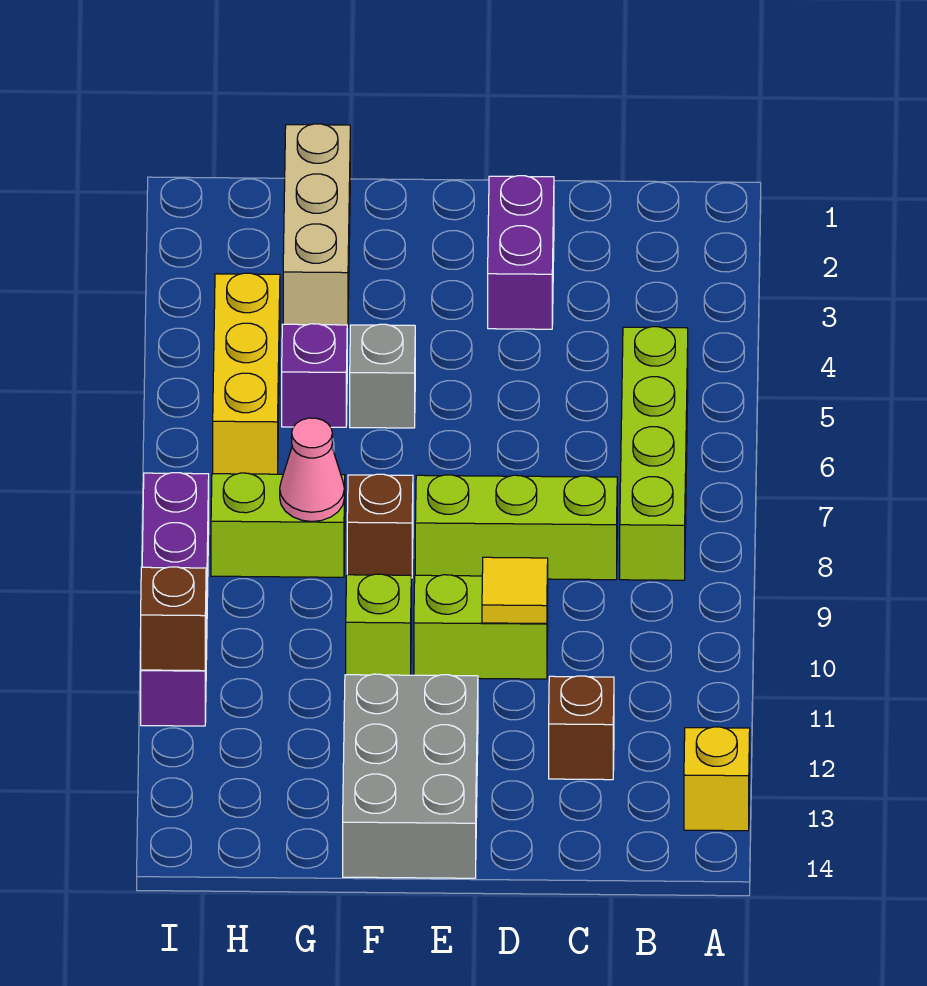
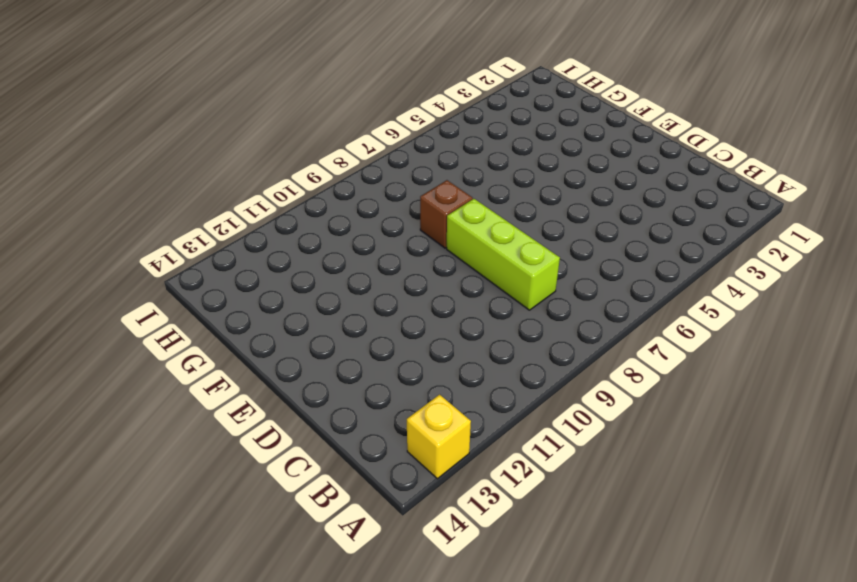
none -> lime brick B5:B8 level 1
none -> brown brick C12 level 1
none -> purple brick D2:D3 level 1

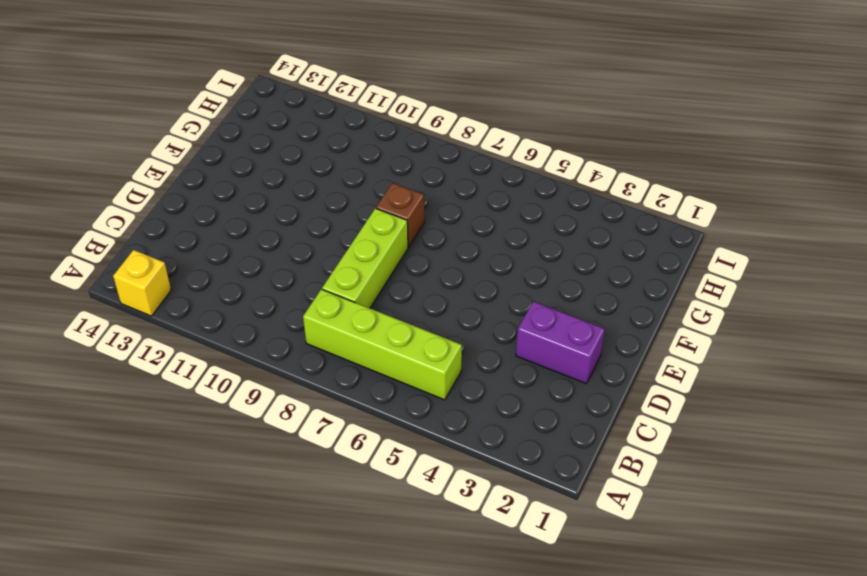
none -> brown brick C12 level 1
none -> lime brick D10:E10 level 1
none -> grey brick E12:F14 level 1

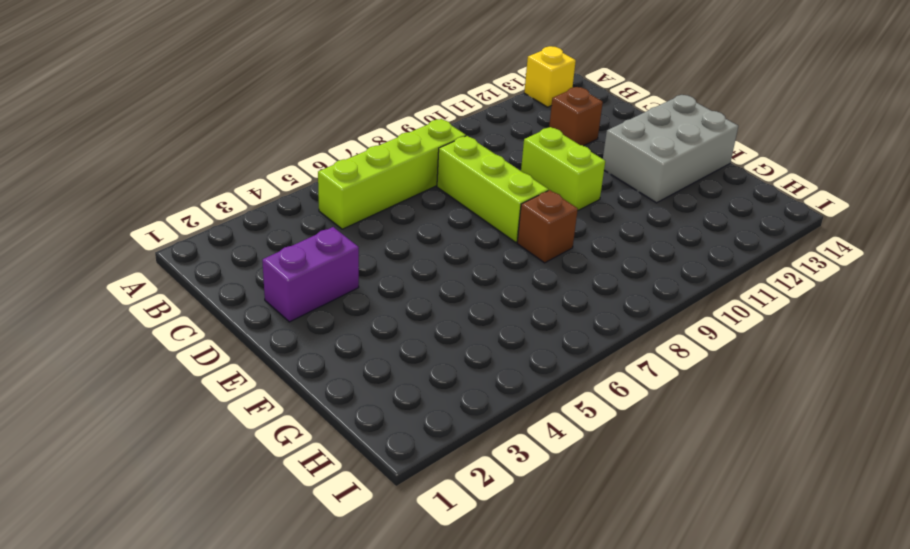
none -> grey brick F5 level 1
none -> lime brick F10 level 1
none -> tan brick G1:G3 level 1

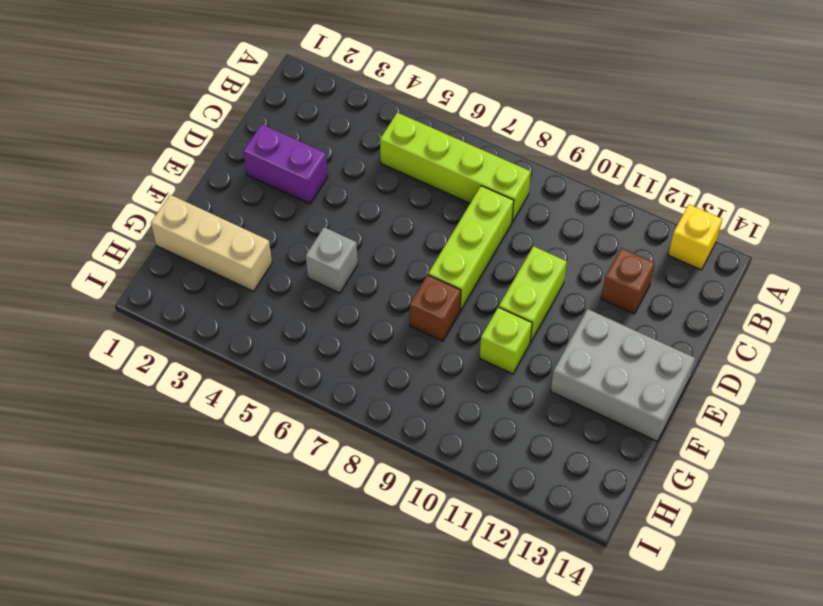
none -> purple brick G5 level 1
none -> lime brick G8:H8 level 1
none -> yellow brick H4:H6 level 1

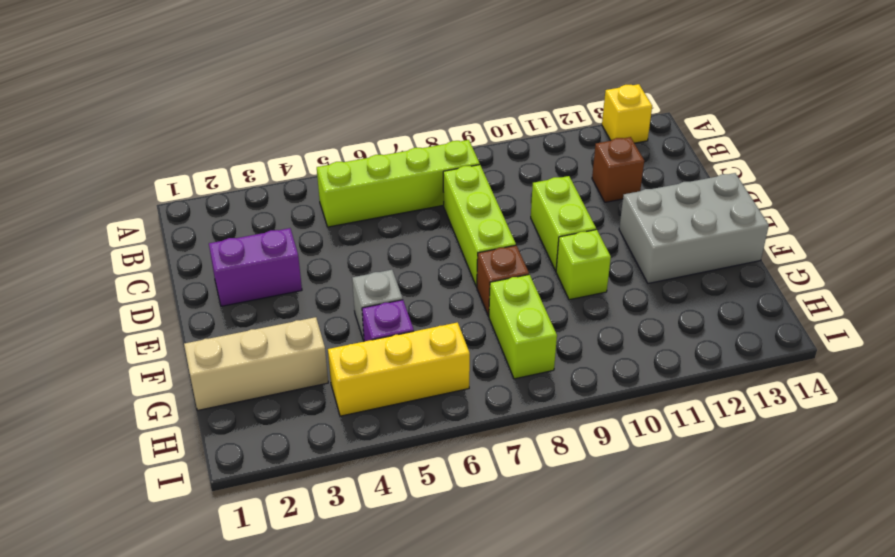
none -> purple brick I8:I11 level 1
none -> yellow tile D10 level 2
none -> pink cone G8 level 2

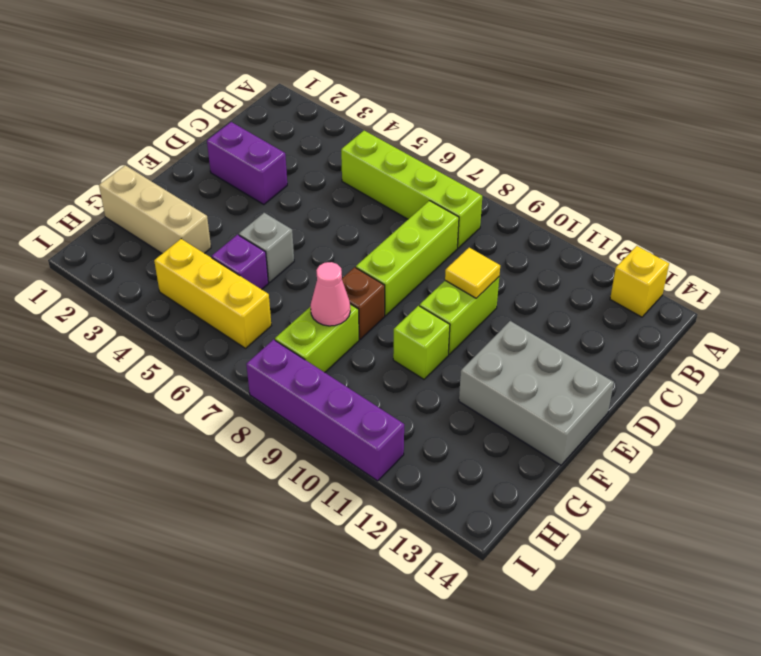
none -> brown brick C12 level 1
none -> brown brick I11 level 2

